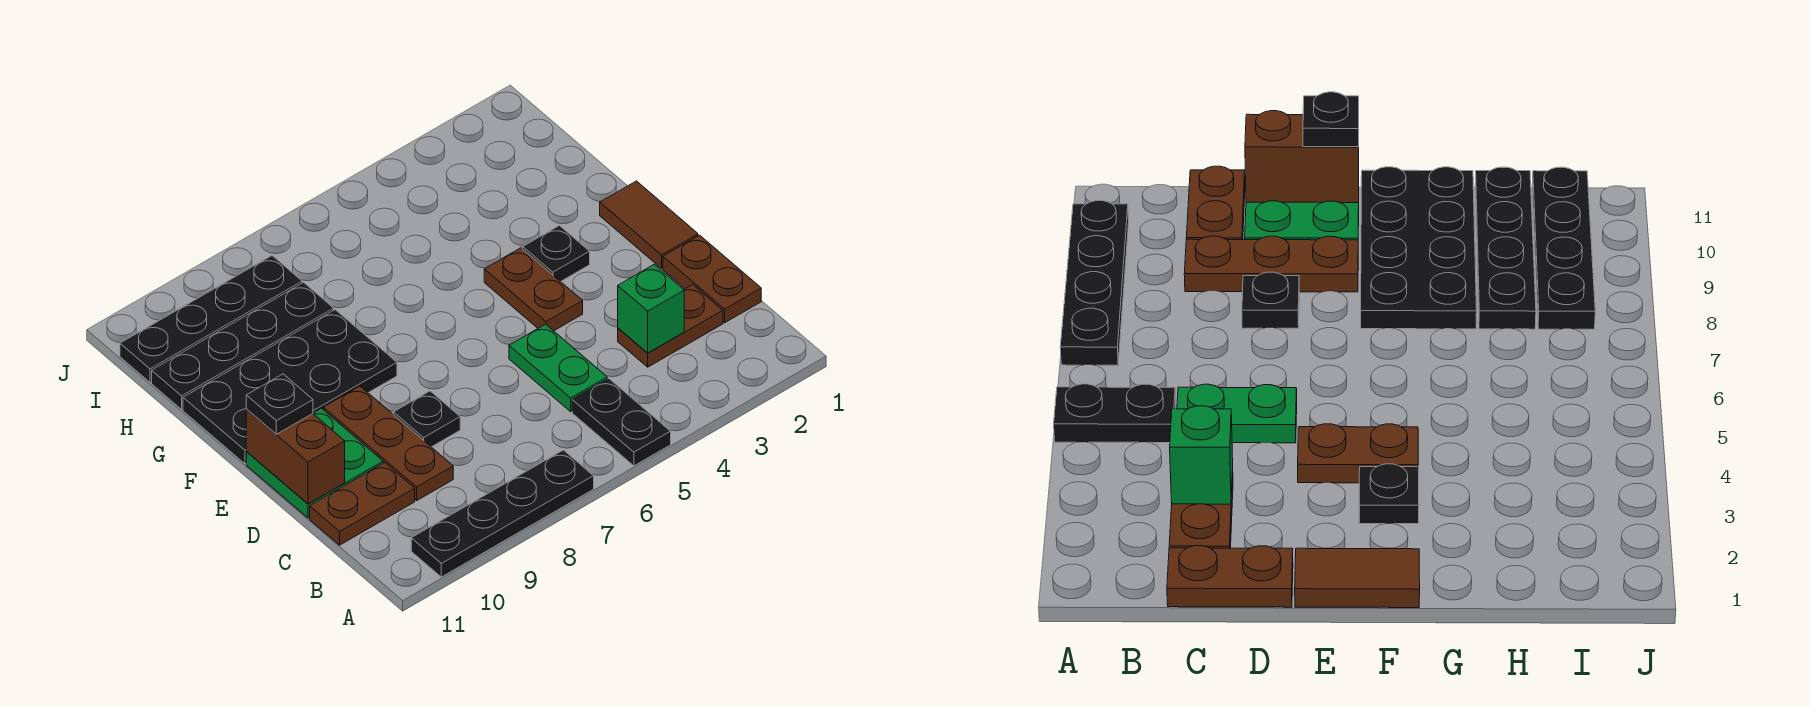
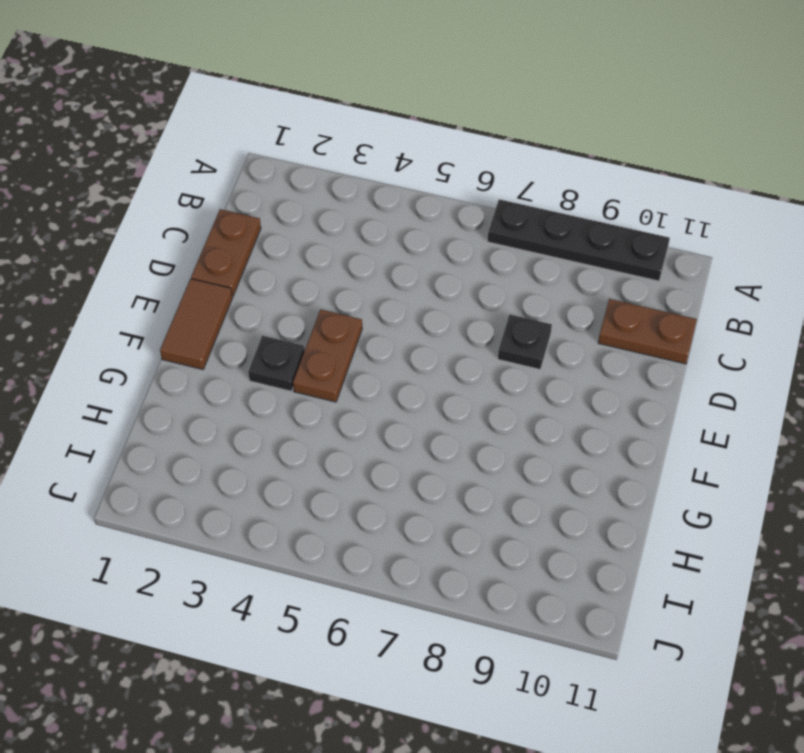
none -> black plate A5:B5 level 1
none -> brown plate C2:C3 level 1
none -> green plate C5:D5 level 1

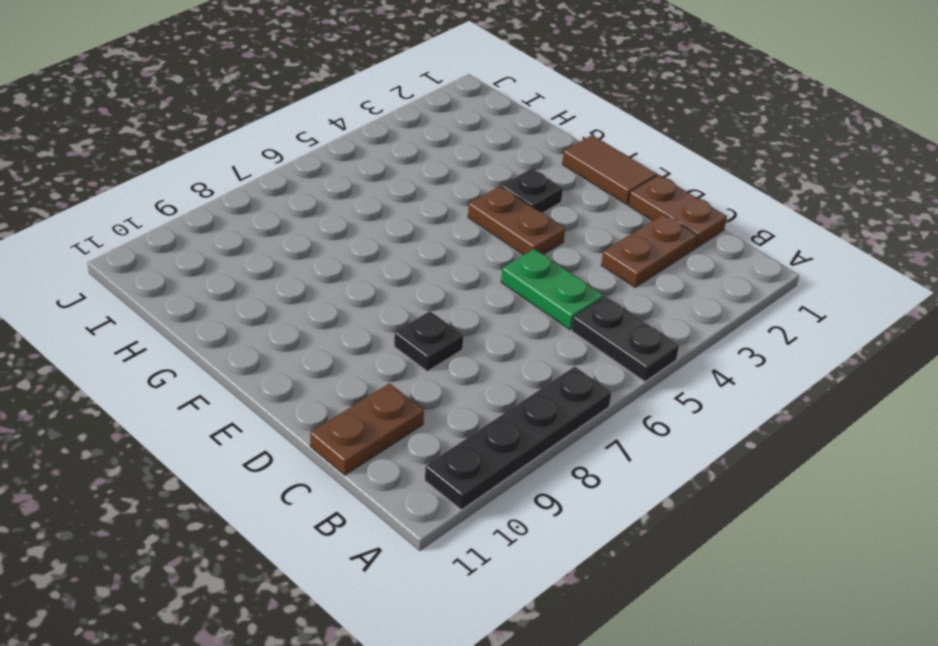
none -> brown plate C9:E9 level 1
none -> green plate D10:E11 level 1
none -> black plate F8:G11 level 1

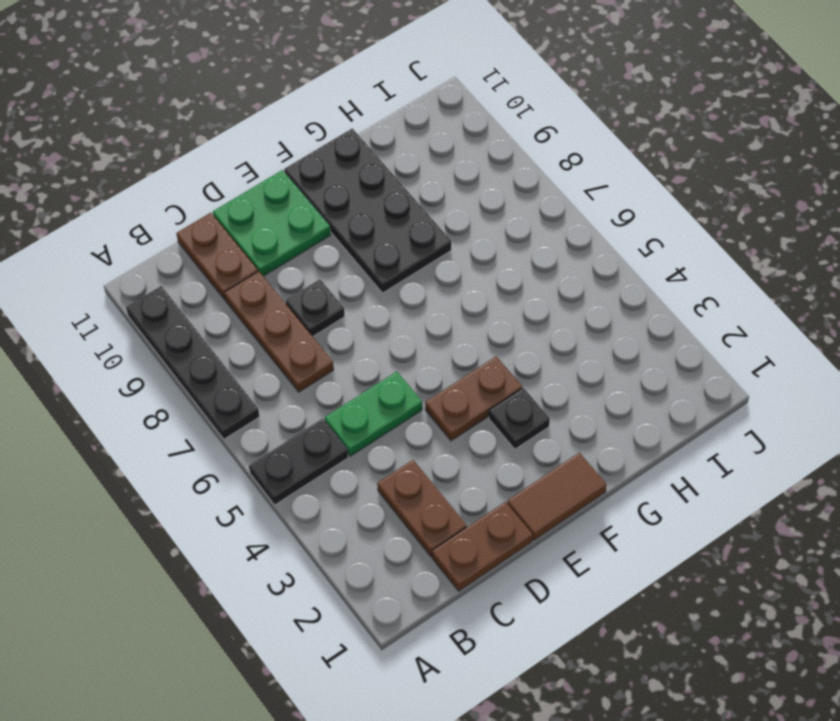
brown plate C7:C9 level 1 -> brown plate C9:E9 level 1
none -> black plate H8:H11 level 1
none -> black plate I8:I11 level 1
none -> green brick C3 level 2

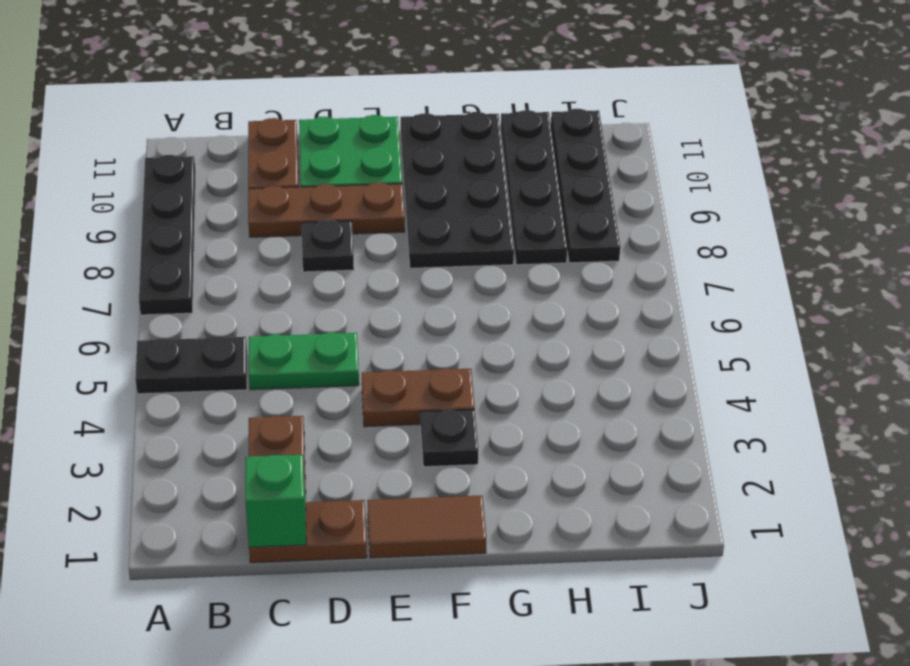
green brick C1 level 2 -> green brick C3 level 2
none -> brown brick D11:E11 level 2
none -> black plate E11 level 3

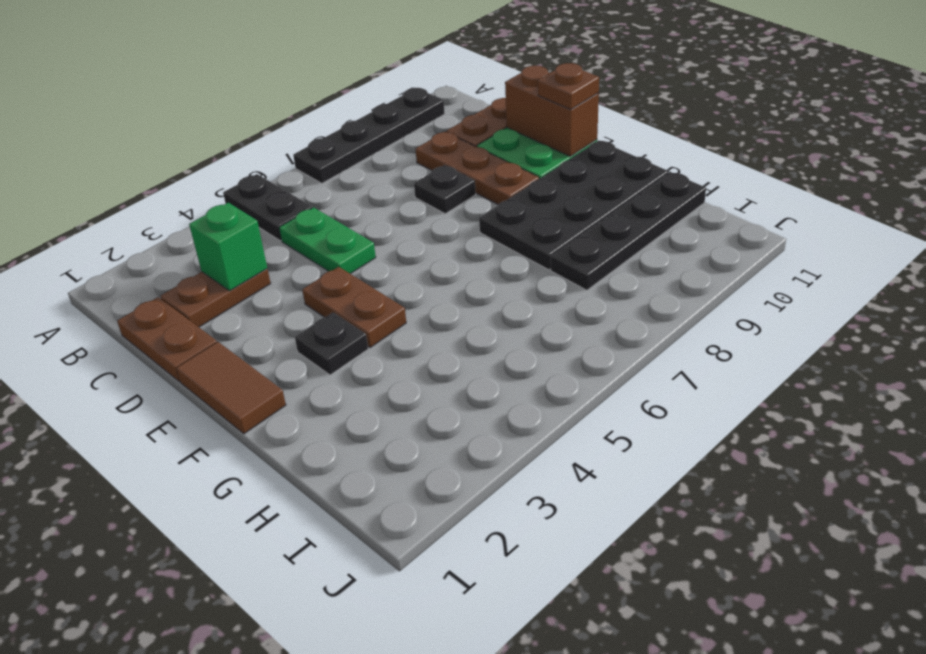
brown plate E11 level 3 -> black plate E11 level 3
none -> black plate I8:I11 level 1

